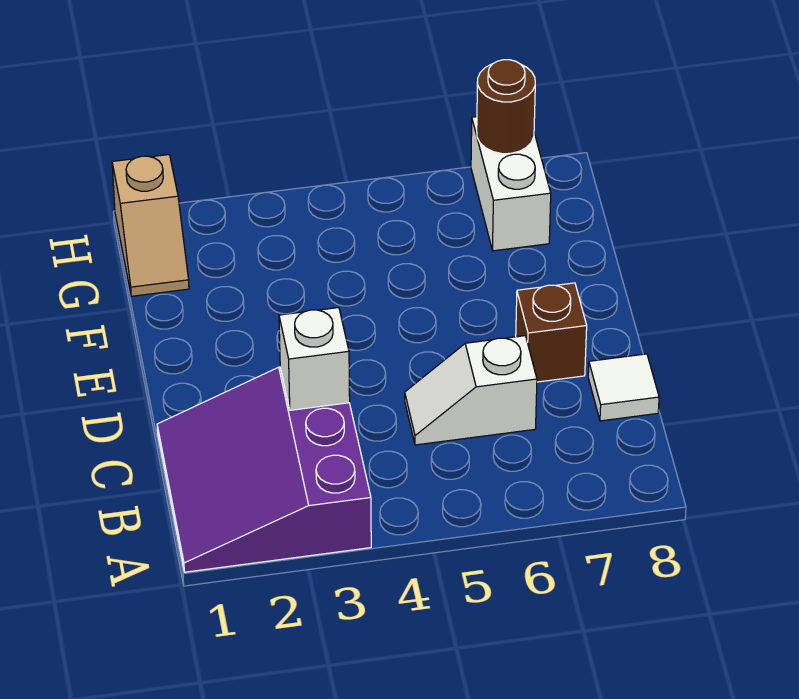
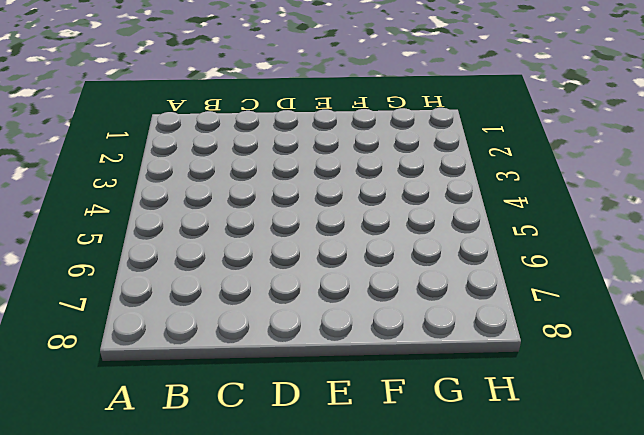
none -> purple slope A1:C3 level 1 top 3
none -> white slope C5:C6 level 1 top 6

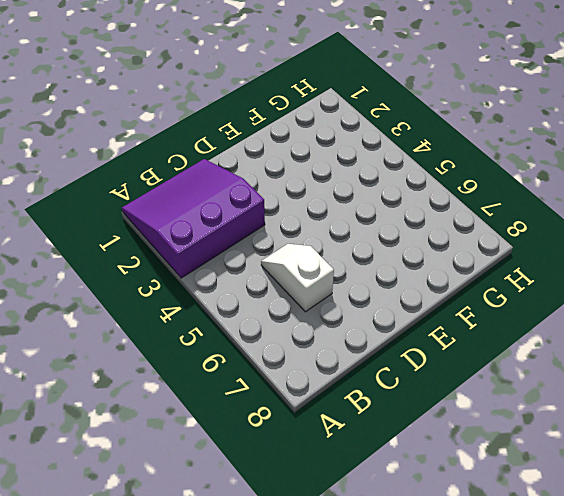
none -> white tile C8 level 1
none -> brown brick D7 level 1

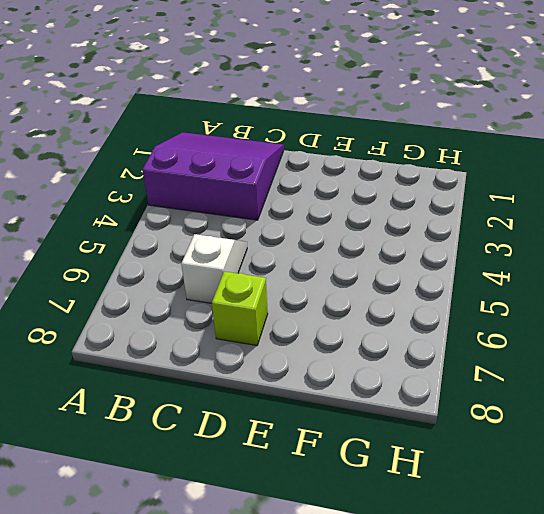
lime brick D7 level 1 -> brown brick D7 level 1
none -> white tile C8 level 1
none -> tan slope G1:H1 level 1 top H

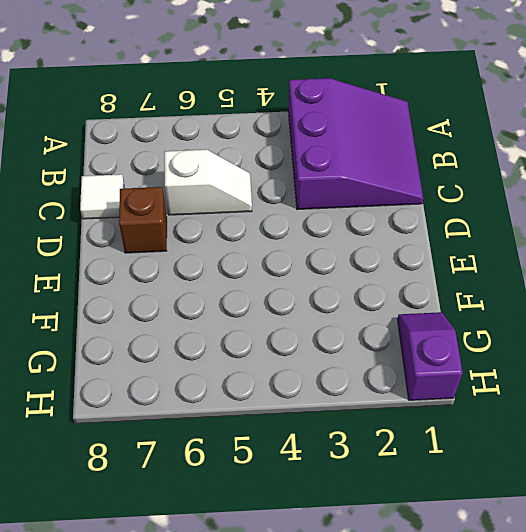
purple slope G1:H1 level 1 top H -> tan slope G1:H1 level 1 top H
none -> white brick G7:H7 level 1
none -> white brick C3 level 2

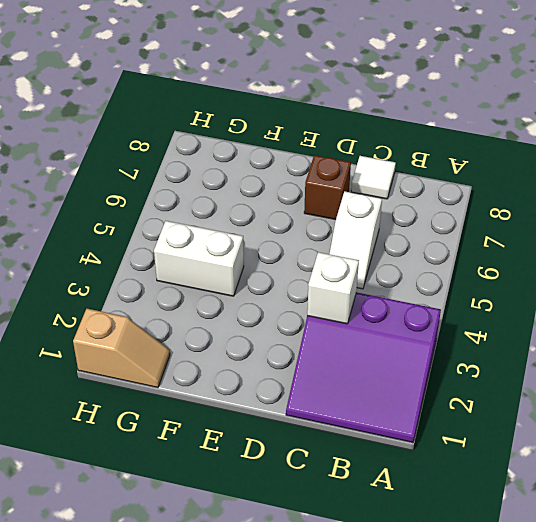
white brick F4:G4 level 1 -> white brick G7:H7 level 1
none -> brown round brick H7 level 2

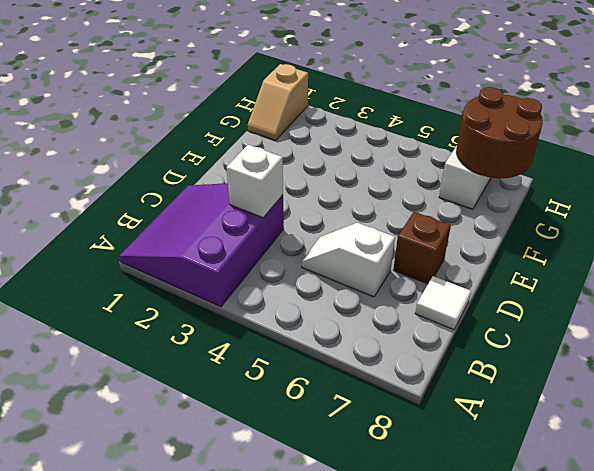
brown round brick G7:H8 level 2 -> brown round brick H7 level 2

